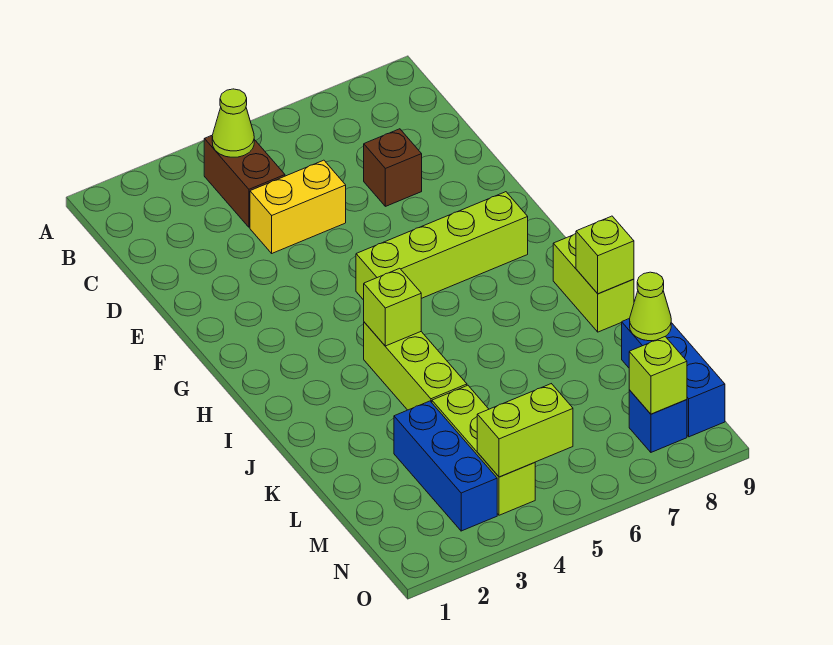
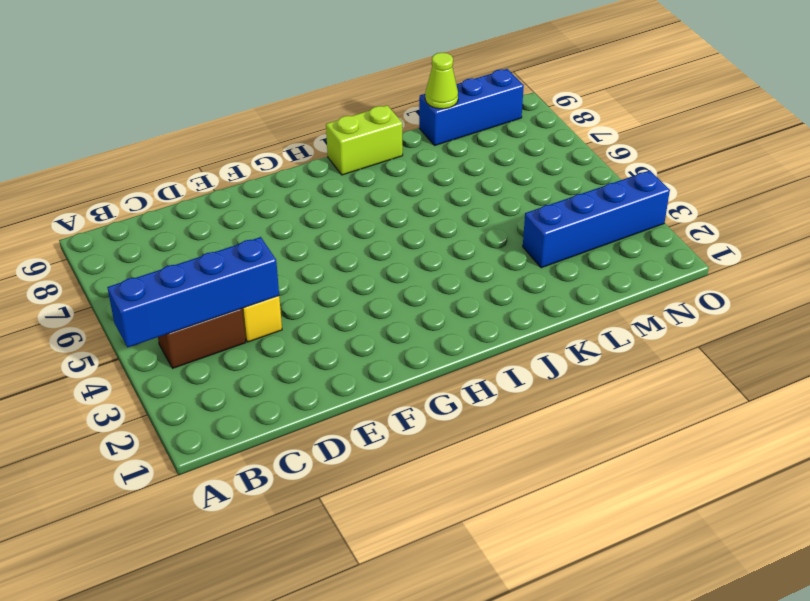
blue brick A4:D4 level 2 -> lime cone B4 level 2
blue brick L3:O3 level 1 -> blue brick L3:N3 level 1
none -> brown brick D7 level 1
none -> lime brick G5:G8 level 1
none -> lime brick I4:K4 level 1

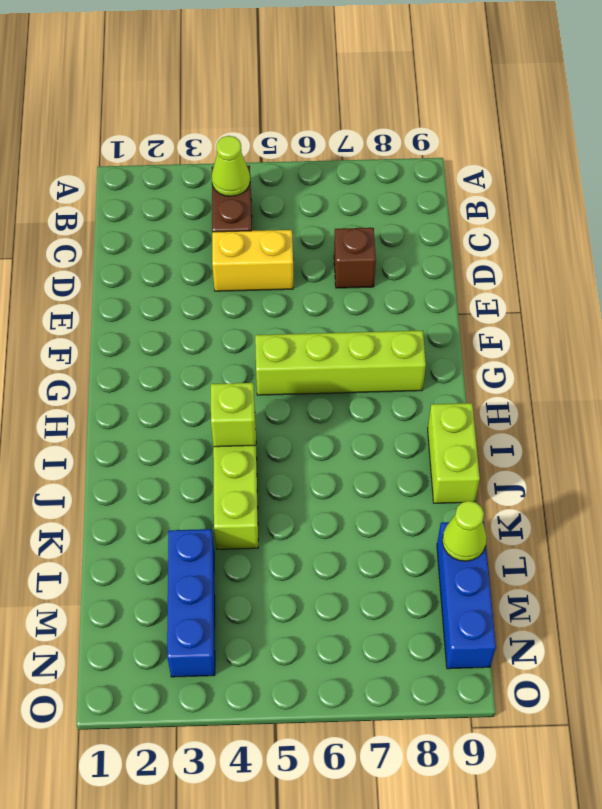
none -> lime brick L4:N4 level 1
none -> blue brick N8 level 1
none -> lime brick J9 level 2

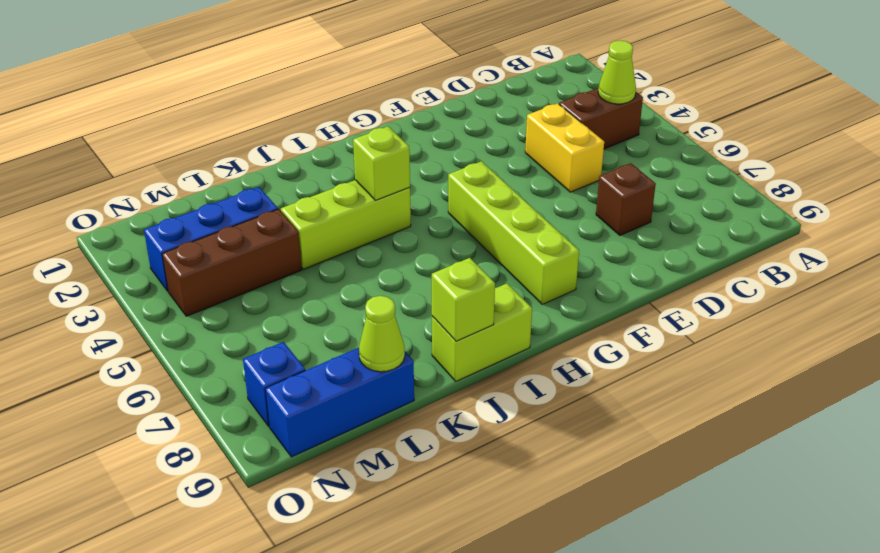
brown brick L4:N4 level 1 -> lime brick L4:N4 level 1
none -> lime brick N4:N5 level 2
none -> lime brick N8 level 2

